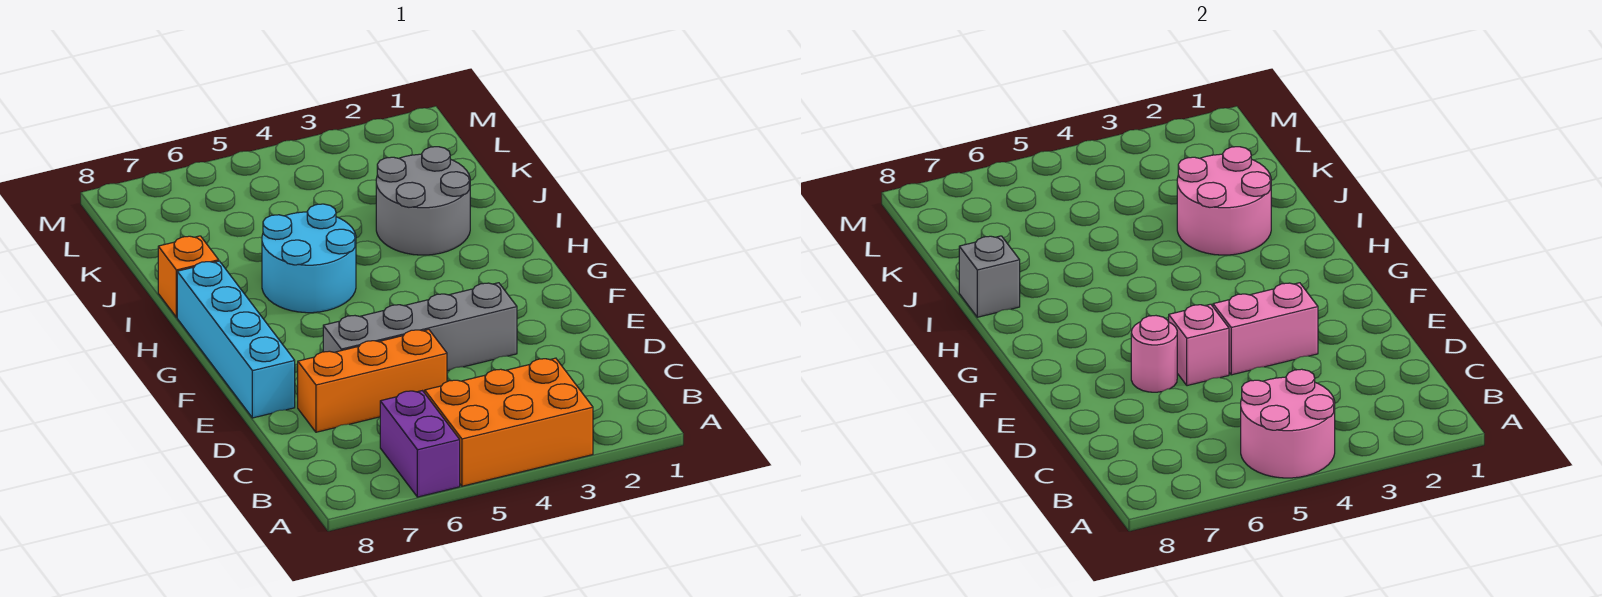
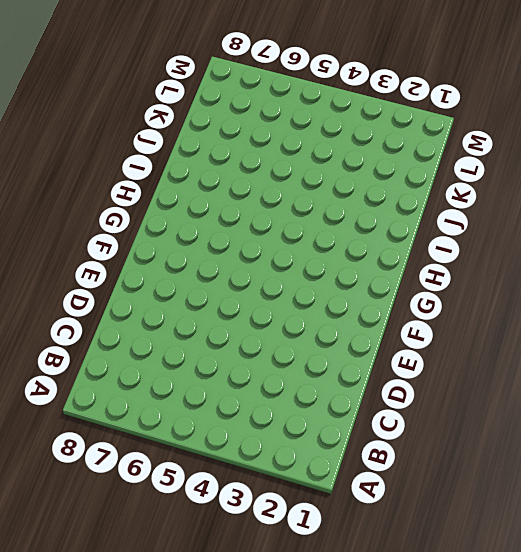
none -> orange brick A3:B5 level 1
none -> purple brick A6:B6 level 1
none -> orange brick D5:D7 level 1

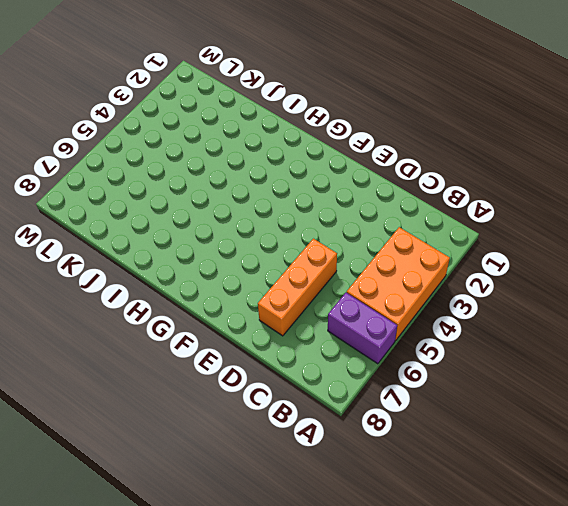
none -> grey brick E3:E6 level 1
none -> cyan brick E8:H8 level 1
none -> cyan round brick H5:I6 level 1

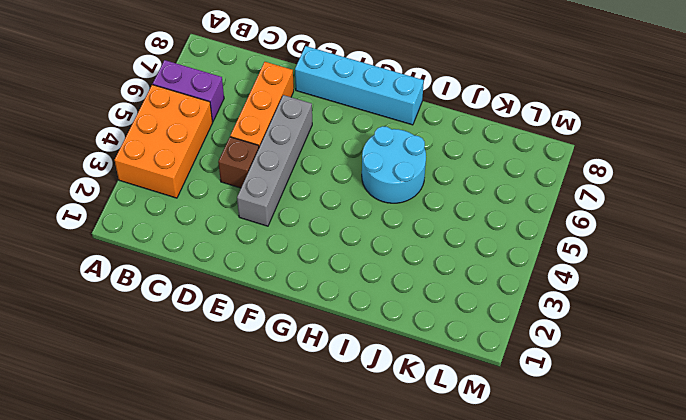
brown brick D4 level 1 -> none
none -> grey round brick I2:J3 level 1
none -> orange brick I8 level 1
none -> pink round brick A4:B5 level 2

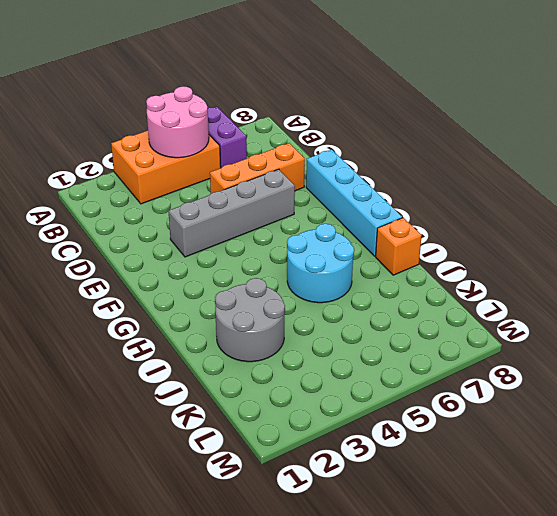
none -> pink brick E3:E4 level 2
none -> pink brick E5 level 2
none -> pink round brick E6 level 2

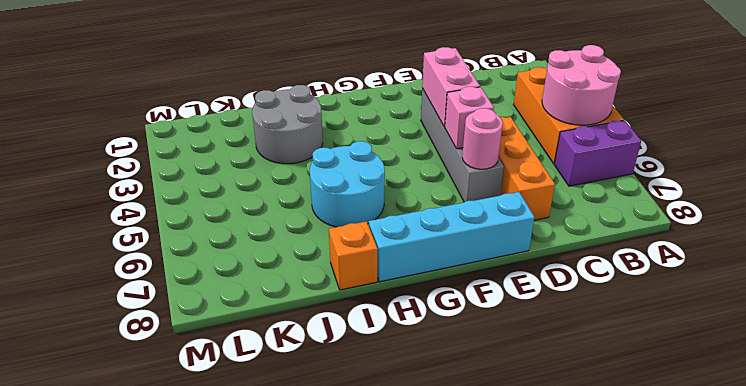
none -> pink round brick I2:J3 level 2
none -> grey brick I8 level 2

